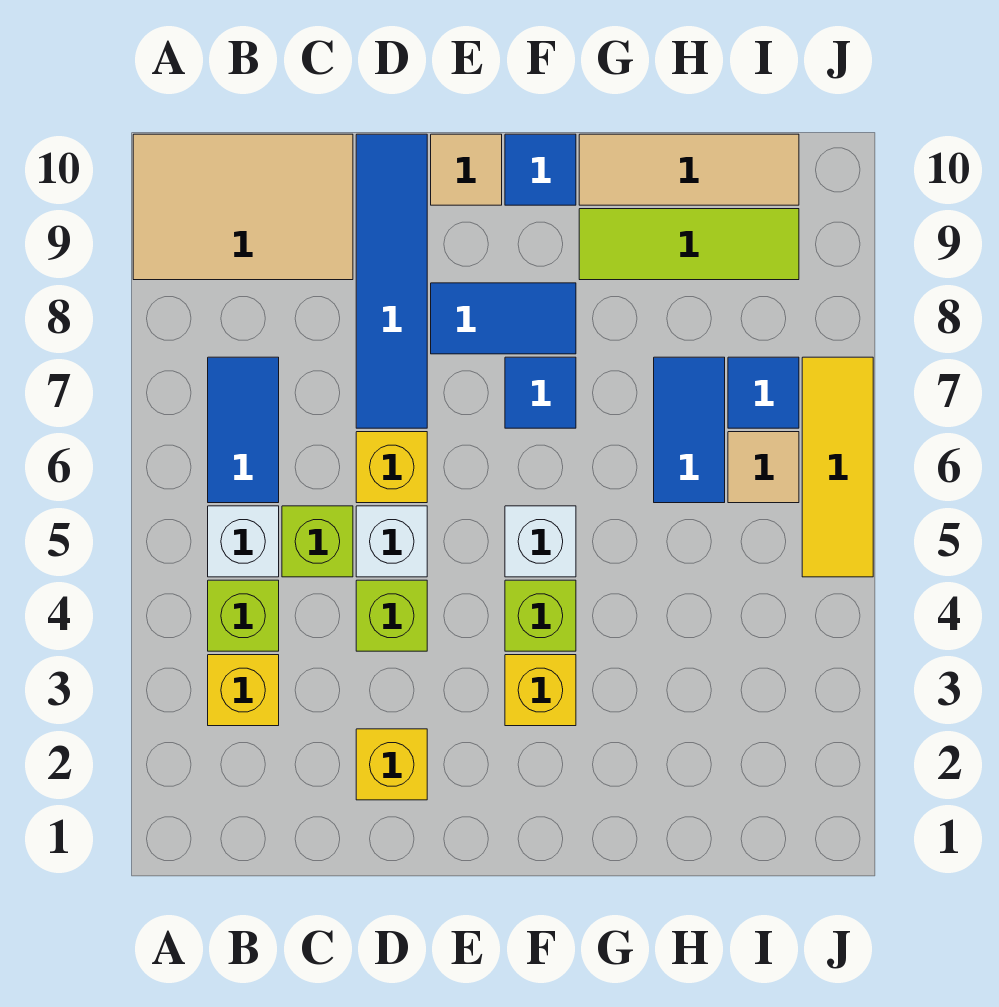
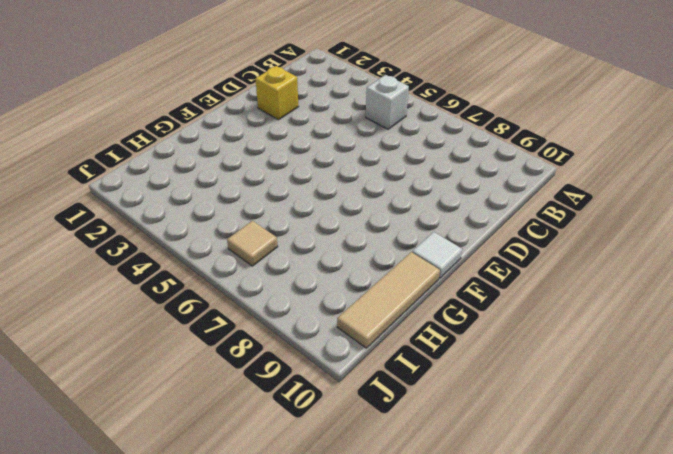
white tile F10 level 1 -> blue tile F10 level 1
none -> tan tile A9:C10 level 1
none -> yellow brick B3 level 1
none -> lime brick B4 level 1

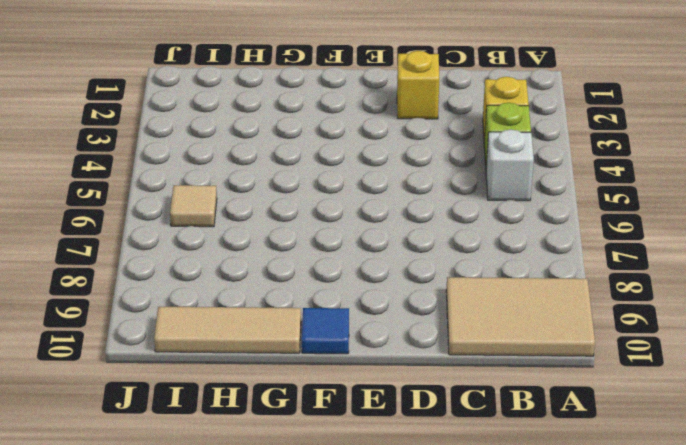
none -> blue tile B6:B7 level 1
none -> lime brick C5 level 1
none -> lime brick D4 level 1

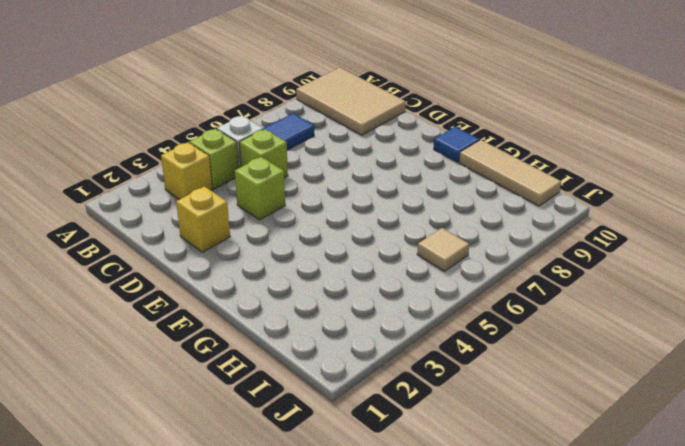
none -> white brick D5 level 1
none -> yellow brick D6 level 1
none -> blue tile D7:D10 level 1

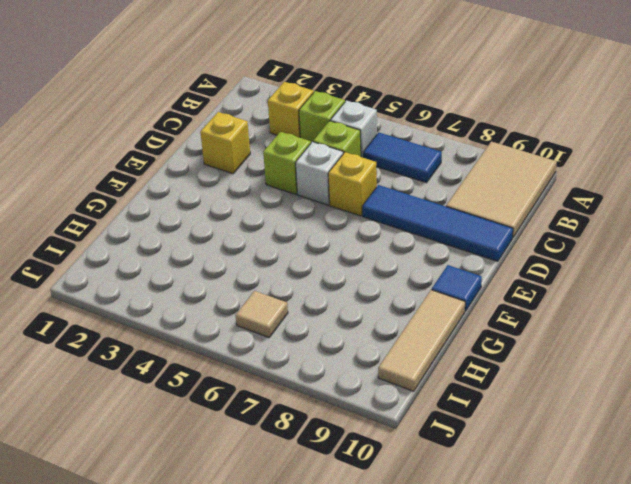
none -> blue tile E8:F8 level 1
none -> tan tile E10 level 1
none -> yellow brick F3 level 1

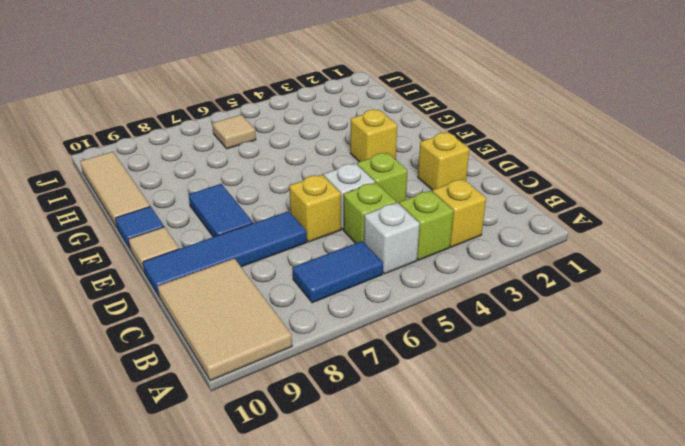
none -> lime brick F4 level 1
none -> white brick F5 level 1
none -> blue tile F7 level 1

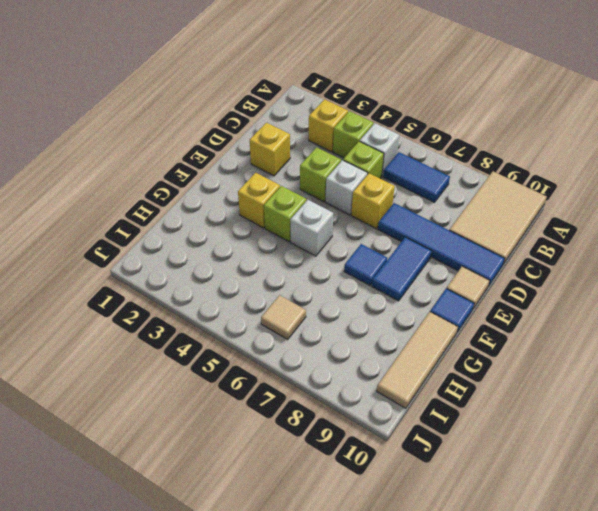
none -> lime tile G9:I9 level 1
none -> blue tile H6:H7 level 1
none -> blue tile I7 level 1

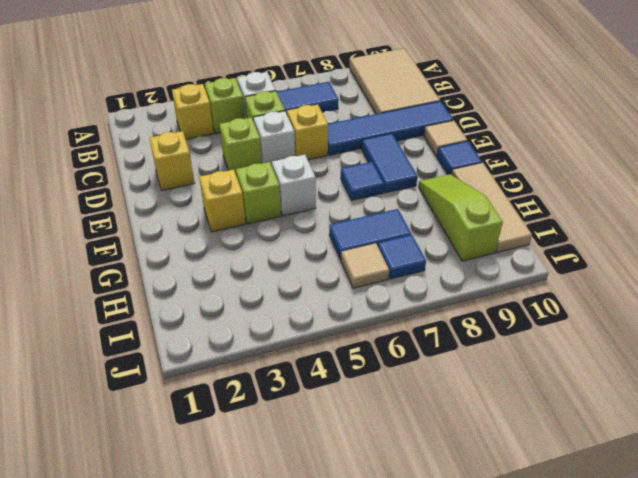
lime slope G9:I9 level 1 top I -> lime tile G9:I9 level 1
none -> yellow tile J5:J7 level 1

